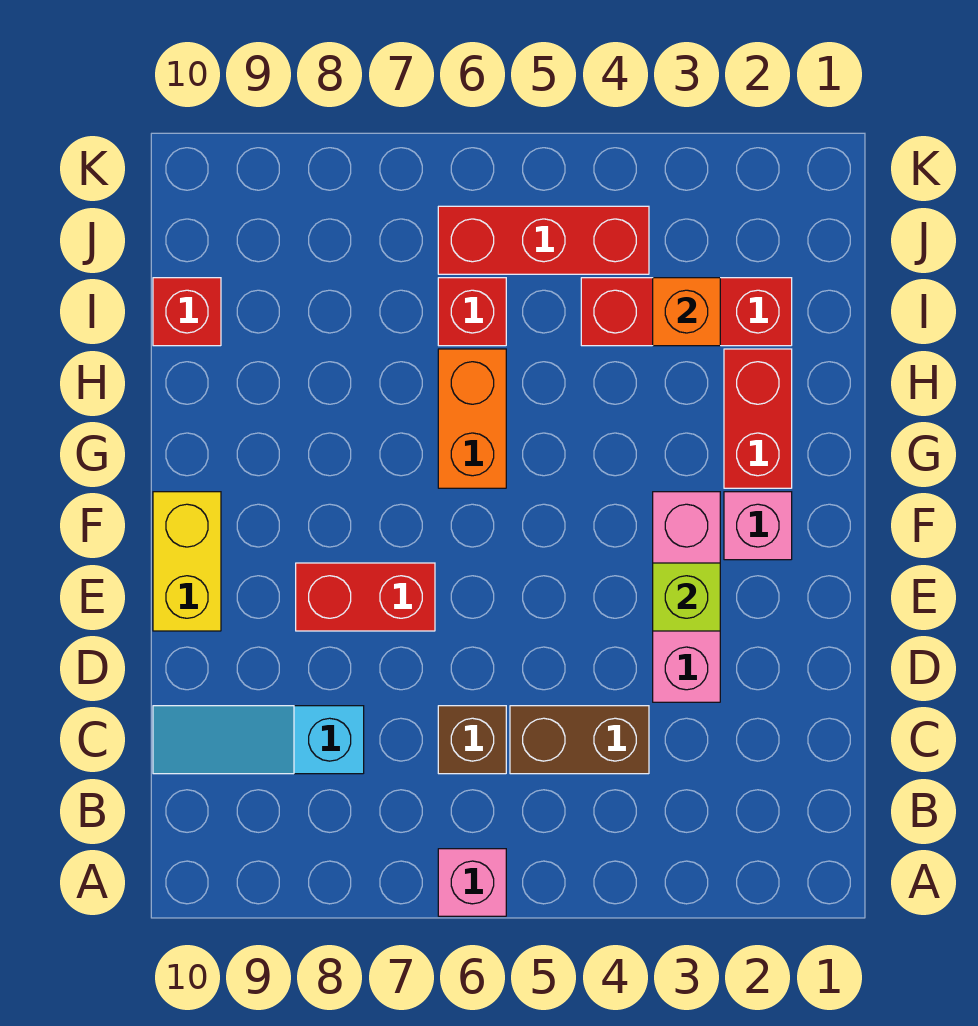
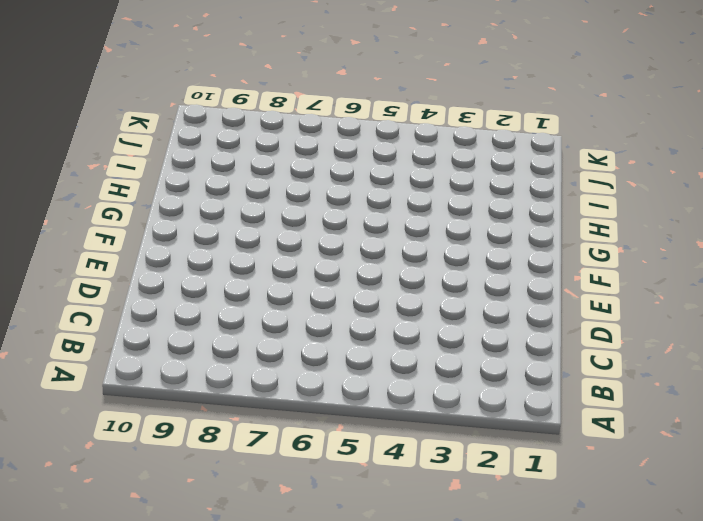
none -> pink brick A6 level 1
none -> brown brick C4:C5 level 1
none -> brown brick C6 level 1

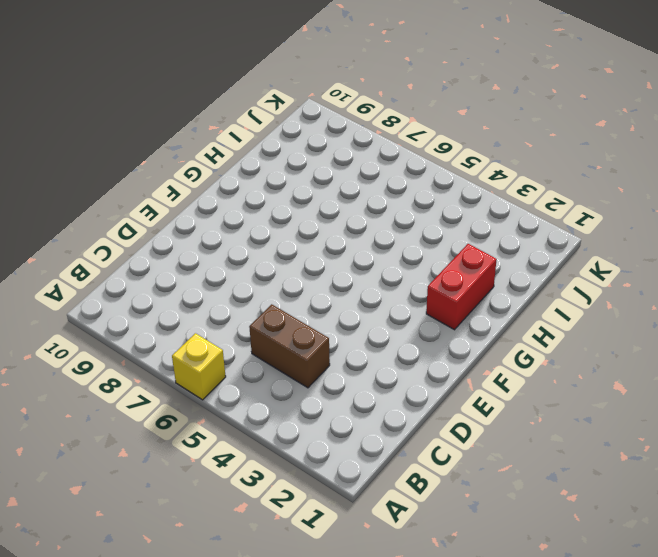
yellow brick A6 level 1 -> pink brick A6 level 1
none -> brown brick C6 level 1
none -> cyan slope C8:C10 level 1 top 8
none -> pink brick D3:F3 level 1

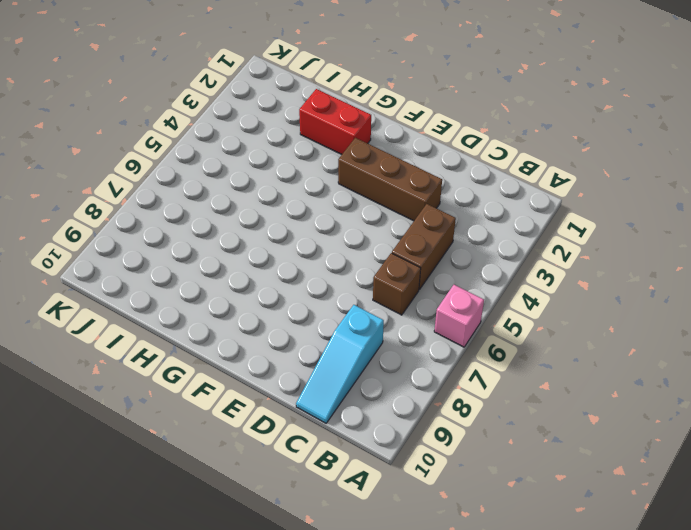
brown brick D3:F3 level 1 -> pink brick D3:F3 level 1
none -> red brick E7:E8 level 1
none -> yellow brick E10:F10 level 1
none -> pink brick F2 level 1

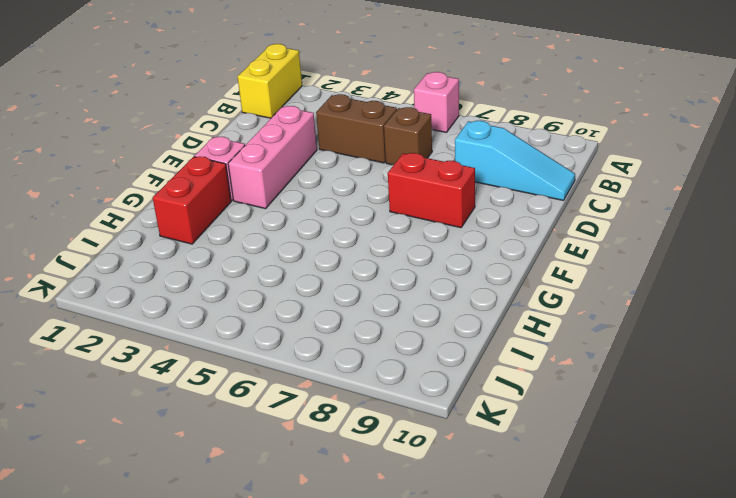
yellow brick A1:B1 level 1 -> yellow brick E10:F10 level 1
none -> orange brick G6:H6 level 1
none -> red brick I2:I4 level 1
none -> red brick I6 level 1

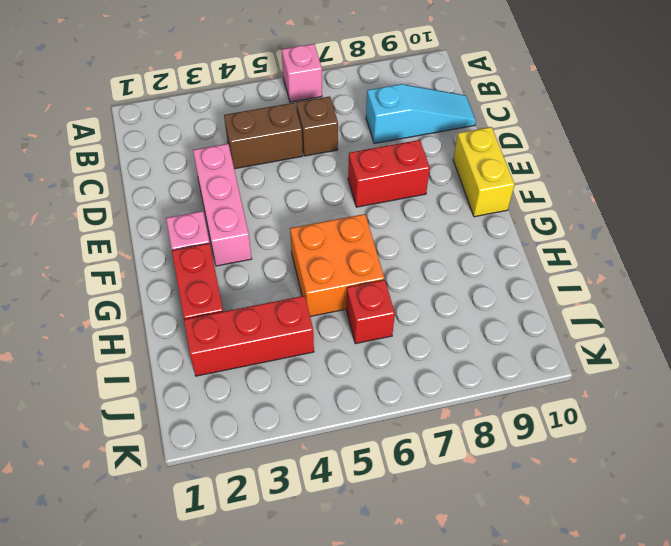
orange brick G5:H6 level 1 -> orange brick G6:H6 level 1
none -> red brick I10 level 1
none -> red brick J4:J6 level 1
none -> lime brick E3 level 2

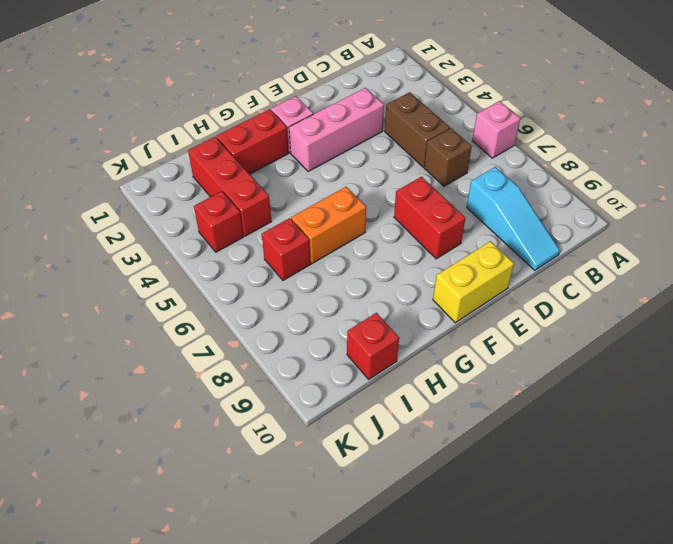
red brick J4 level 1 -> red brick J4:J6 level 1
none -> lime brick E3 level 2
none -> orange brick I3 level 2

